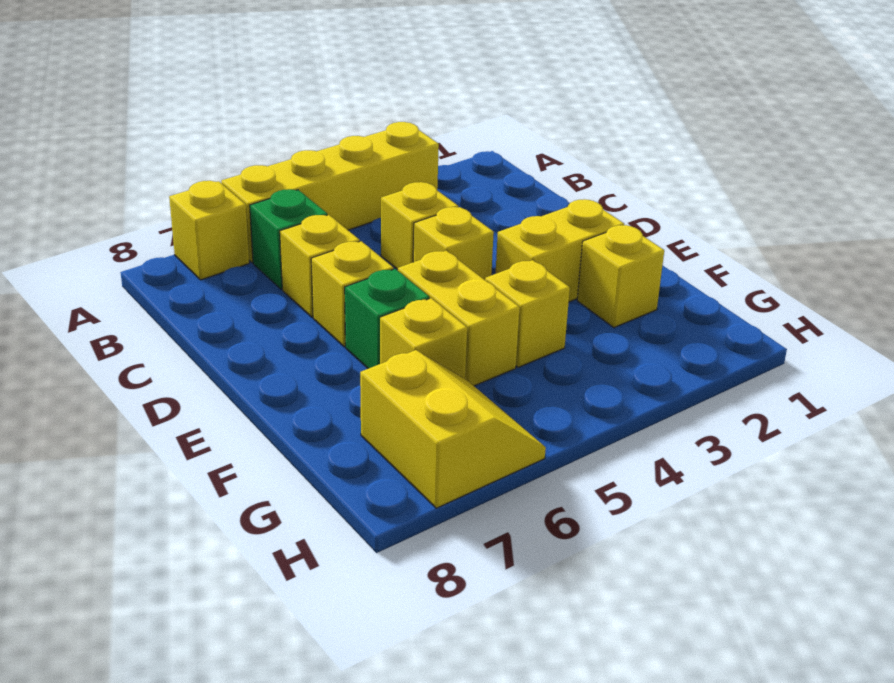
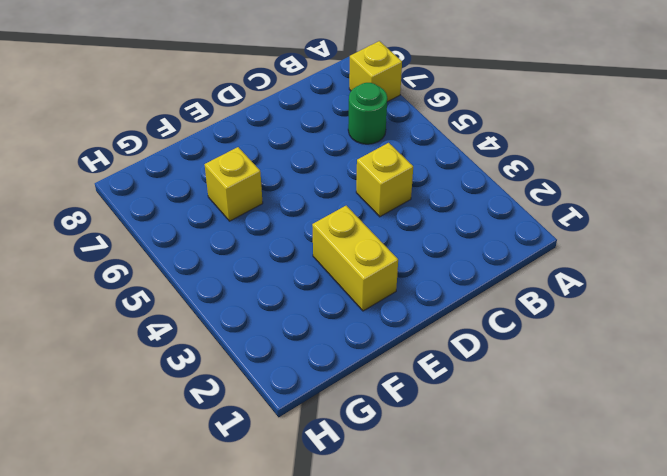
green round brick B6 level 1 -> green brick B6 level 1
none -> yellow brick A3:A6 level 1
none -> yellow brick C6 level 1
none -> yellow brick D4 level 1

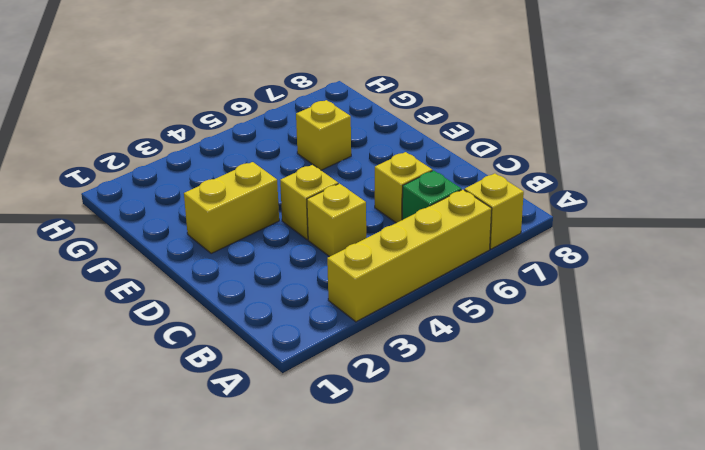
none -> yellow brick D6 level 1
none -> yellow brick E5:F5 level 1
none -> green brick E6 level 1

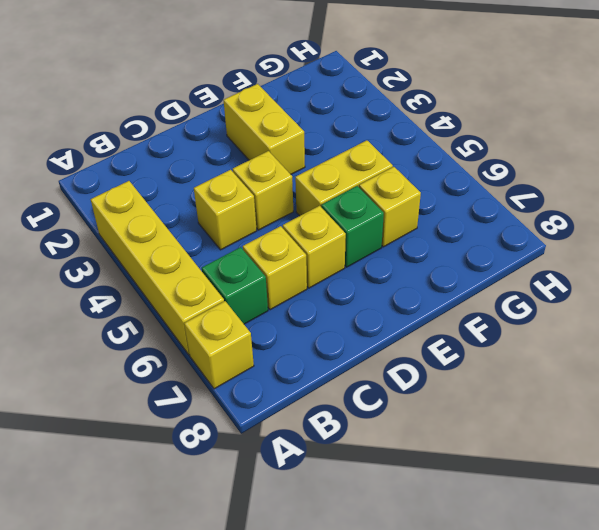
none -> yellow brick F2 level 1
none -> yellow brick F4 level 1
none -> yellow slope G6:H7 level 1 top 7

